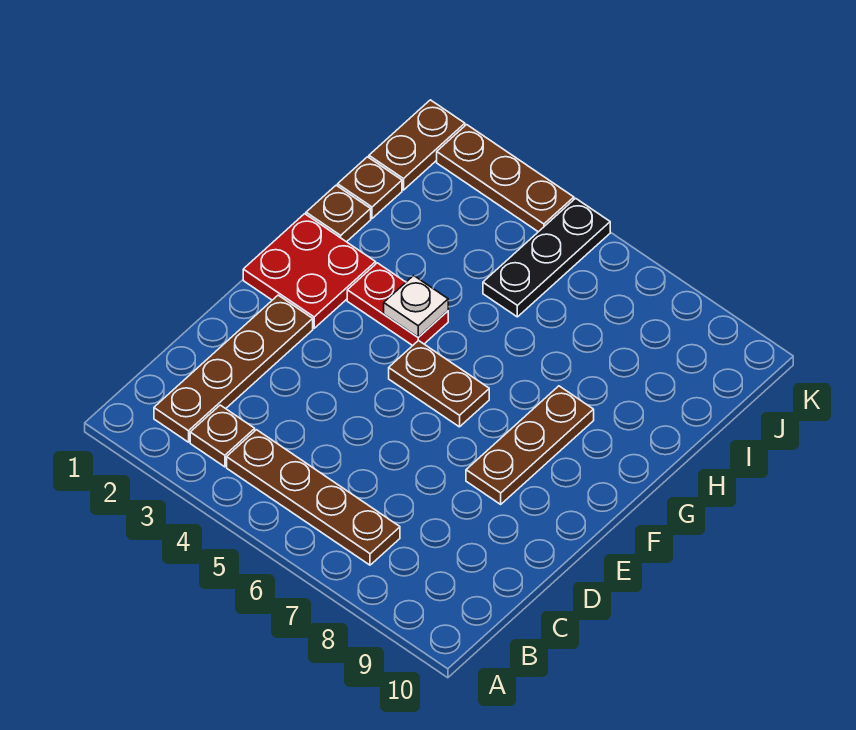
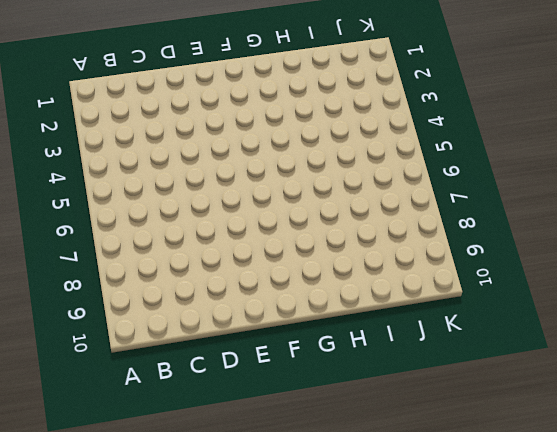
none -> brown plate B2:E2 level 1
none -> brown plate B3 level 1
none -> brown plate B4:B7 level 1

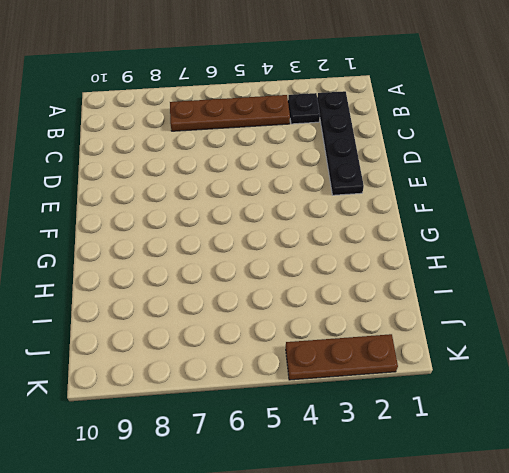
black plate B2:E2 level 1 -> brown plate B2:E2 level 1
black plate B3 level 1 -> brown plate B3 level 1
none -> brown plate E8:G8 level 1
none -> red plate F1:G2 level 1
none -> brown plate F5:F6 level 1

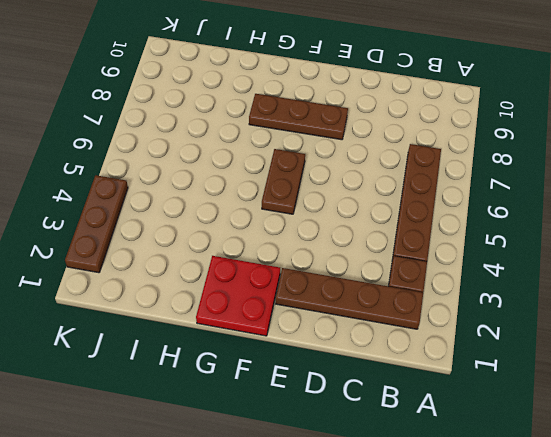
none -> red plate G3:G4 level 1
none -> brown plate H1 level 1
none -> brown plate I1 level 1

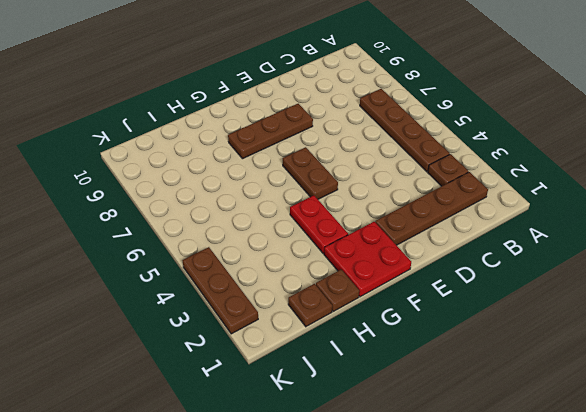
none -> black plate I5:K5 level 1
none -> brown plate J1:K1 level 1
none -> white plate G4 level 2

